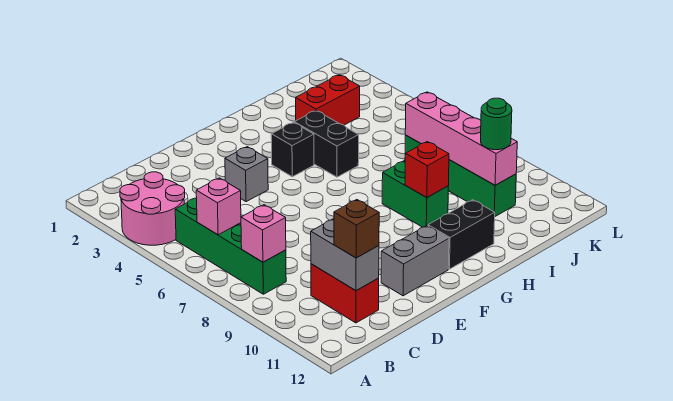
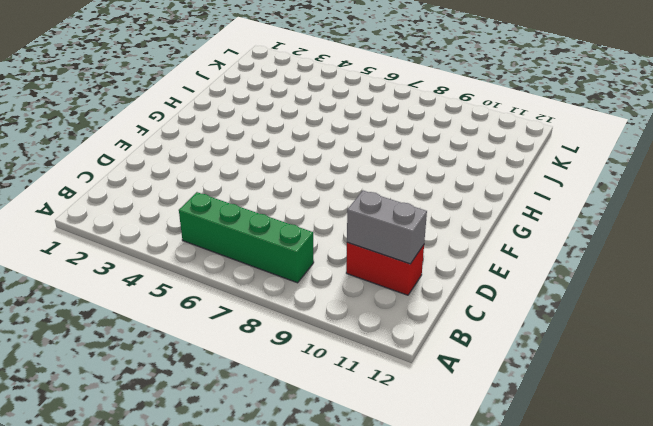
none -> pink round brick A3:B4 level 1
none -> grey brick E4 level 1
none -> grey brick E11:F11 level 1

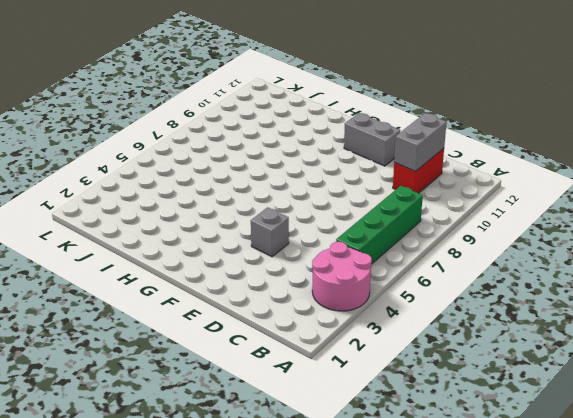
none -> black brick G4 level 1
none -> black brick G11:H11 level 1
none -> black brick H4:H5 level 1

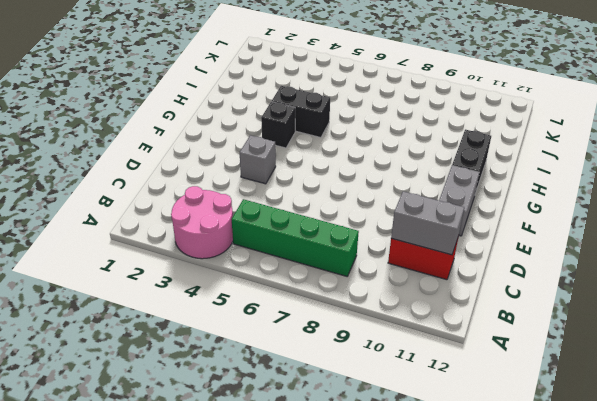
none -> green brick H8:H9 level 1
none -> red brick I3:J3 level 1
none -> green brick J7:J10 level 1

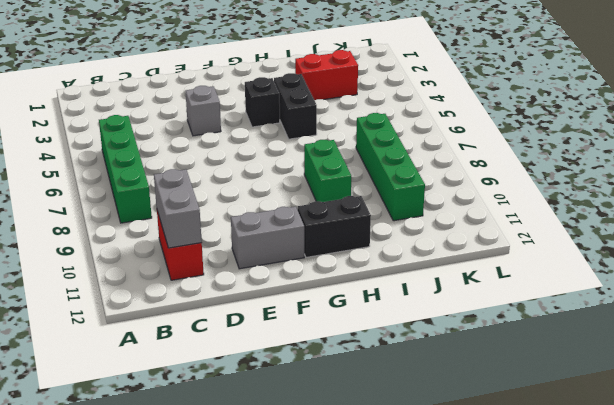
none -> pink round brick A3:B4 level 1
none -> pink brick B6 level 2
none -> pink brick B8 level 2

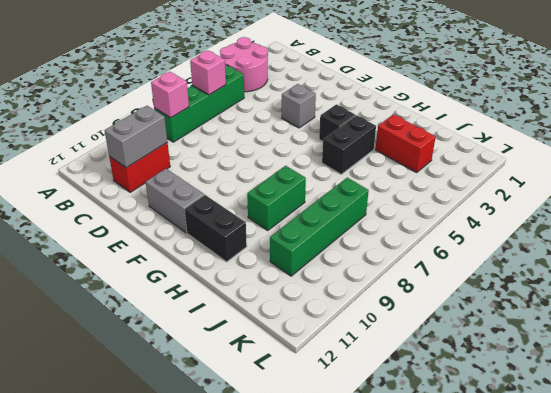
none -> red brick H9 level 2
none -> pink brick J7:J10 level 2
none -> brown brick C11 level 3

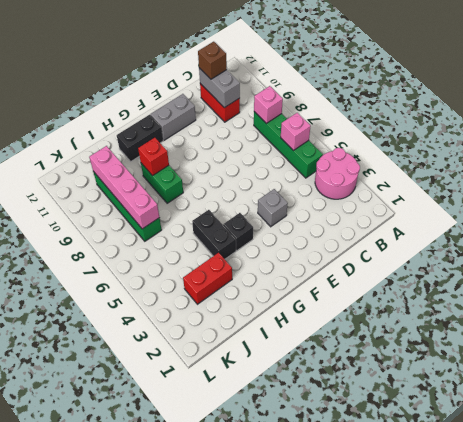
none -> green round brick J10 level 3

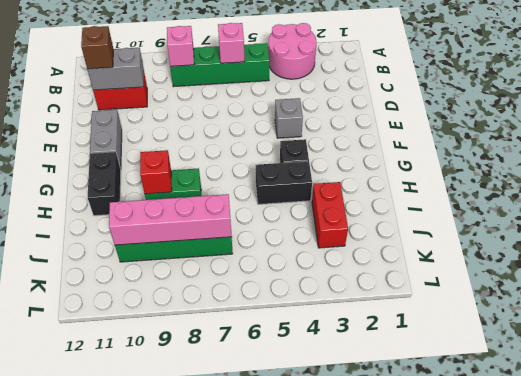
none -> green round brick J10 level 3

